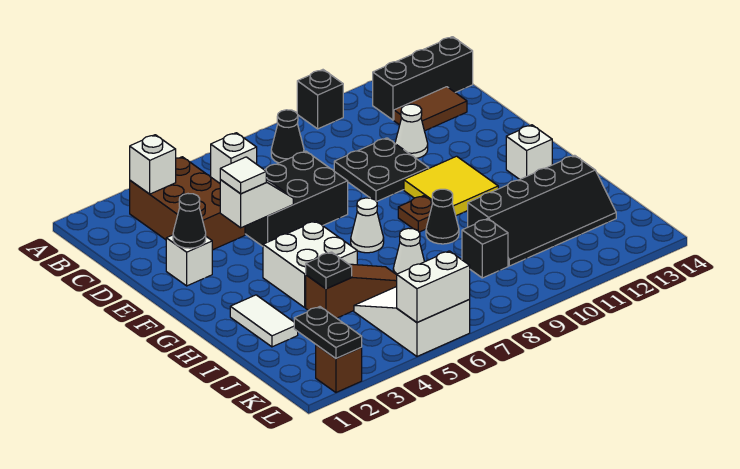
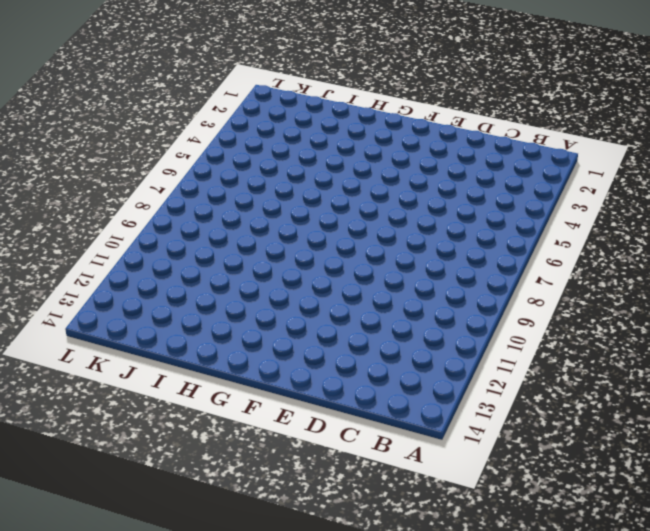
none -> black brick A10 level 1
none -> brown brick B3:D4 level 1
none -> white brick B6 level 1
none -> black cone B8 level 1

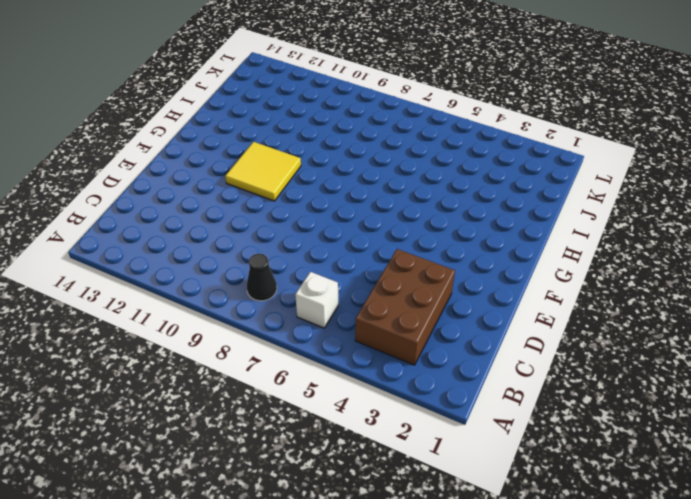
none -> black brick A10 level 1
none -> black brick B12:B14 level 1
none -> brown tile C12:C13 level 1
none -> black brick D5:E7 level 1

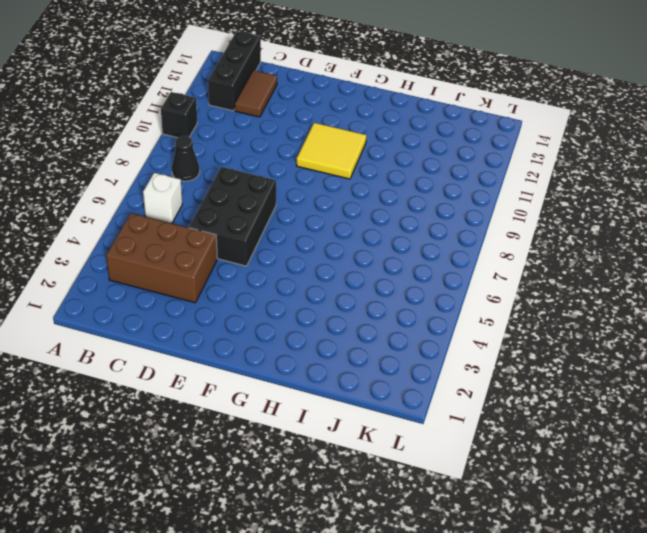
none -> black plate D9:E10 level 1
none -> white cone D11 level 1
none -> white brick E2 level 1
none -> white brick G4:H5 level 1

